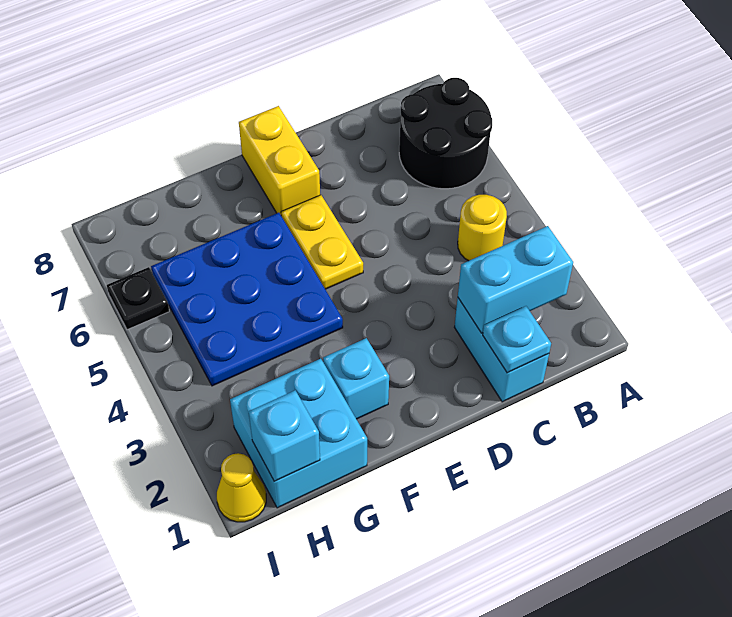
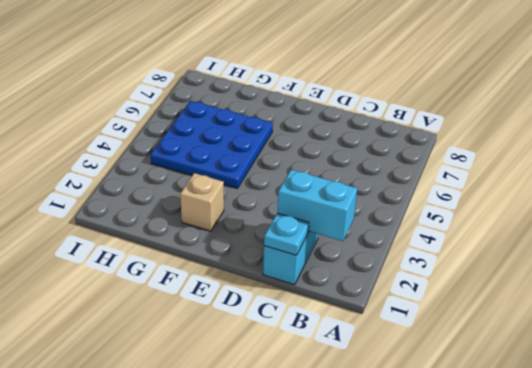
tan brick F2 level 1 -> cyan brick F2 level 1
none -> black round brick A6:B7 level 1
none -> yellow round brick B4 level 1
none -> yellow plate E5:E6 level 1

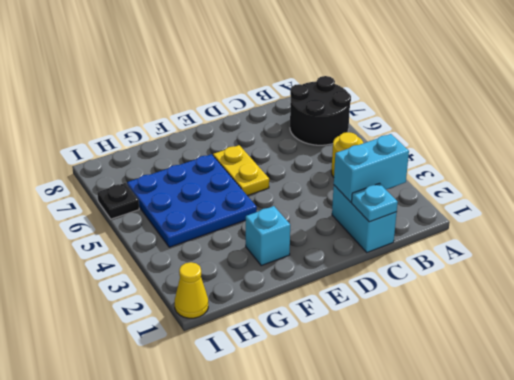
none -> yellow brick E7:E8 level 1
none -> cyan brick G1:H2 level 1
none -> cyan brick H1 level 2

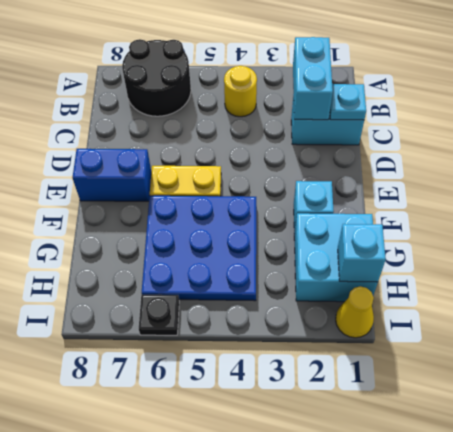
blue brick E7:E8 level 1 -> yellow brick E7:E8 level 1

